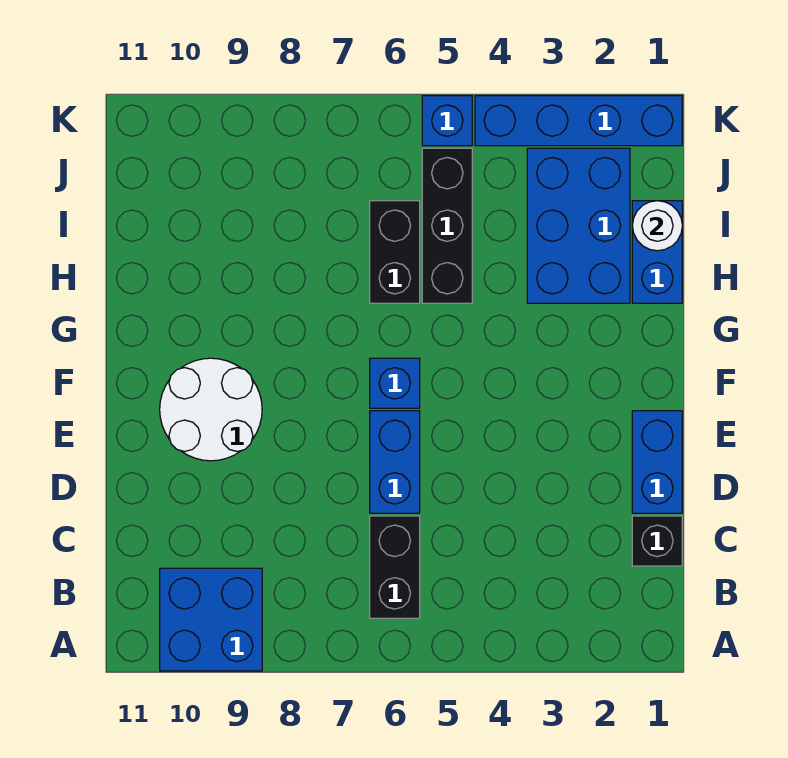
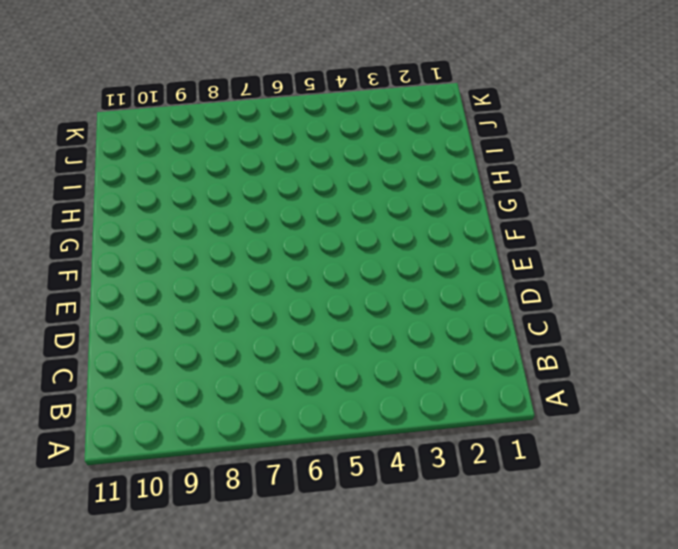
none -> blue brick A9:B10 level 1
none -> black brick B6:C6 level 1
none -> black brick C1 level 1

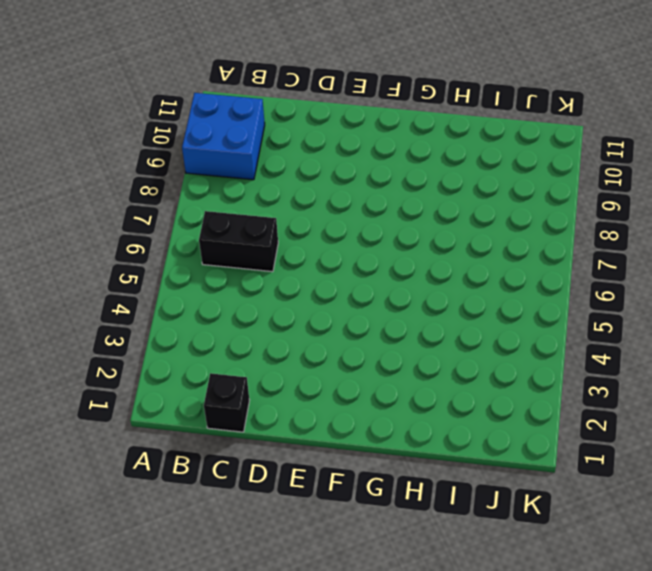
none -> blue brick D1:E1 level 1
none -> blue brick D6:E6 level 1
none -> white round brick E9:F10 level 1

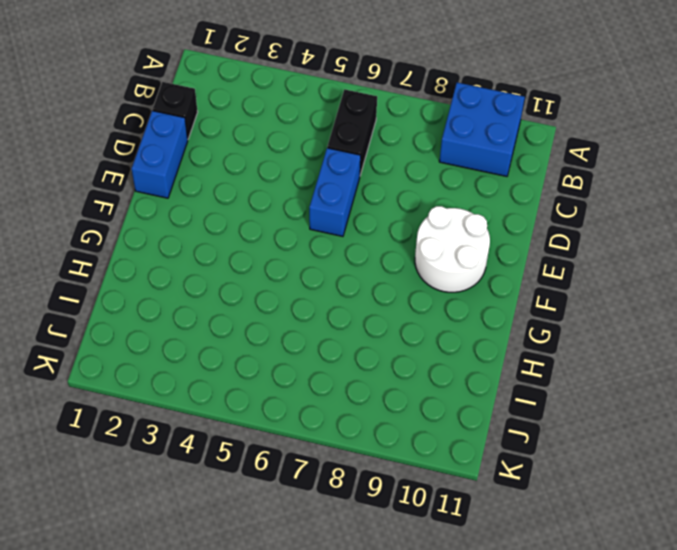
none -> blue brick F6 level 1
none -> blue brick H1:I1 level 1
none -> blue brick H2:J3 level 1

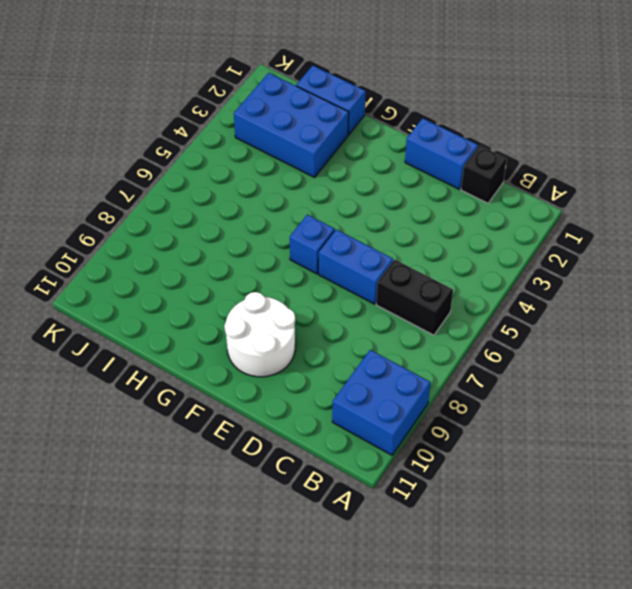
none -> black brick H5:J5 level 1
none -> black brick H6:I6 level 1
none -> blue brick K1:K4 level 1

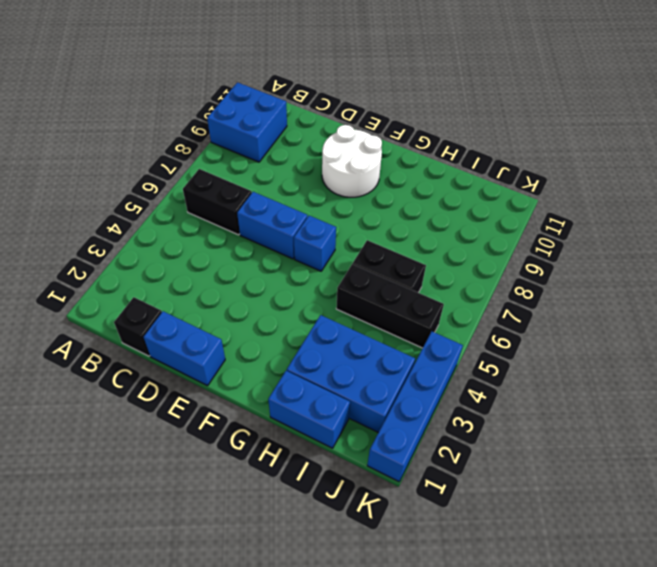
none -> blue brick K5 level 1
none -> white round brick I1 level 2

